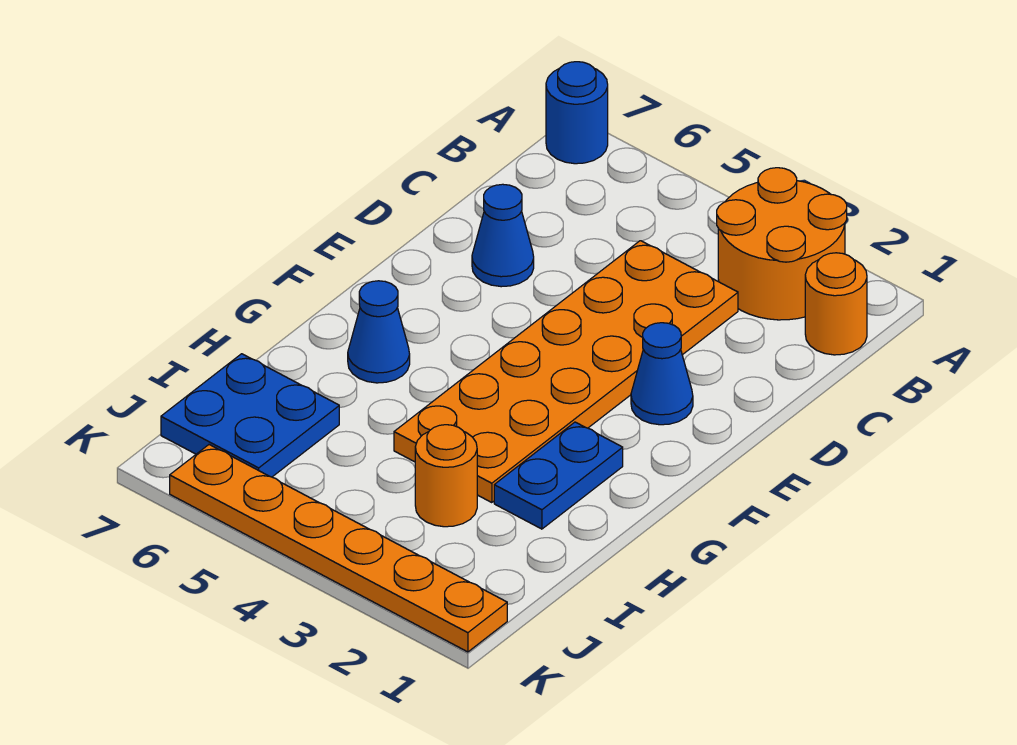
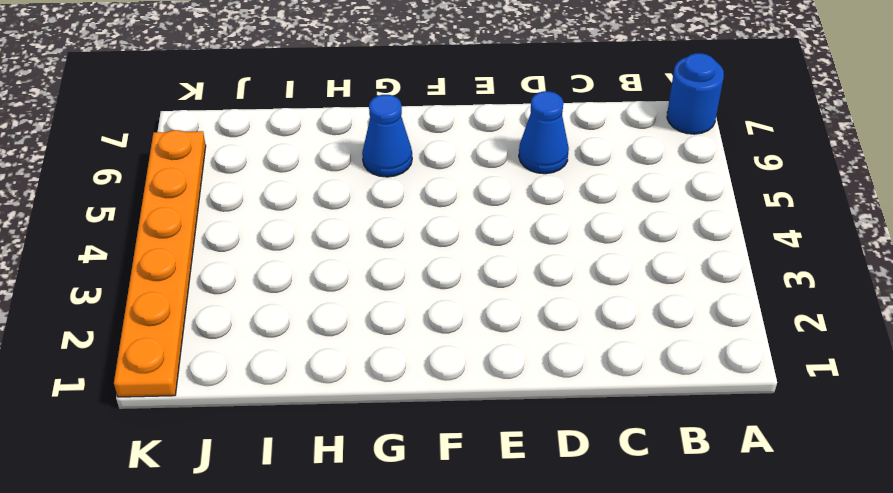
none -> orange round brick A2:B3 level 1
none -> orange round brick B1 level 1

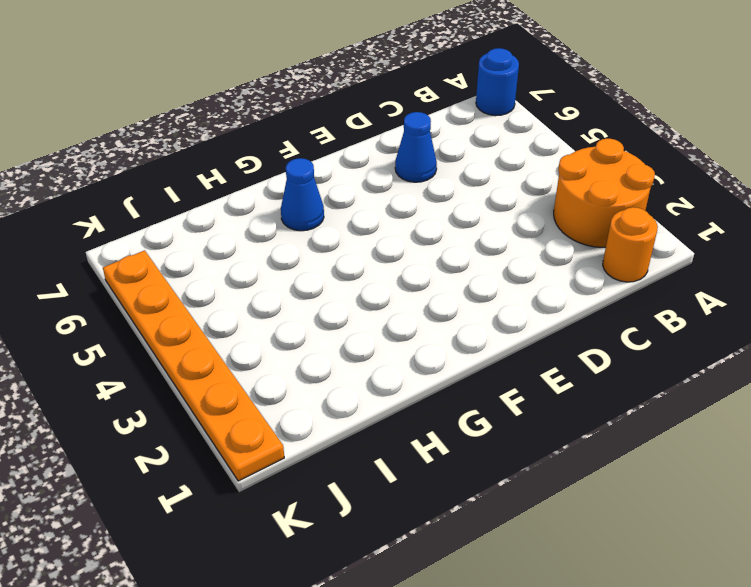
none -> orange plate C3:H4 level 1
none -> blue cone E2 level 1

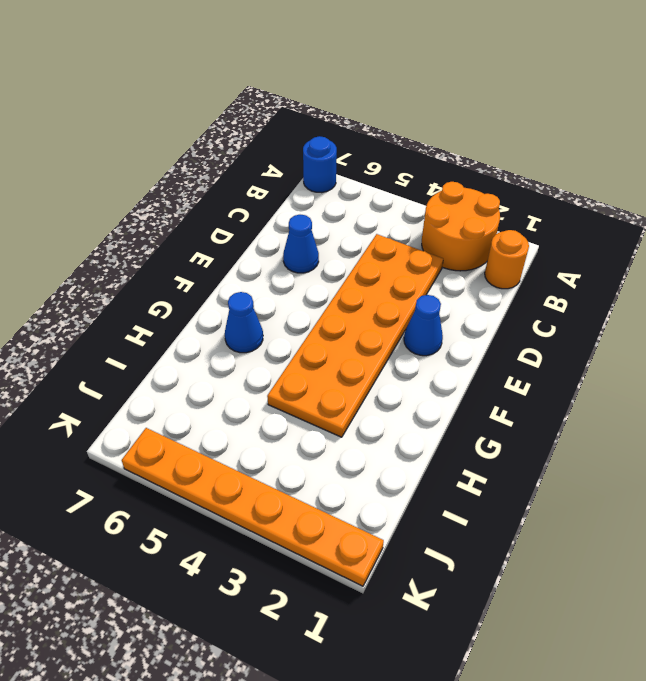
none -> blue plate G2:H2 level 1
none -> orange round brick I3 level 1

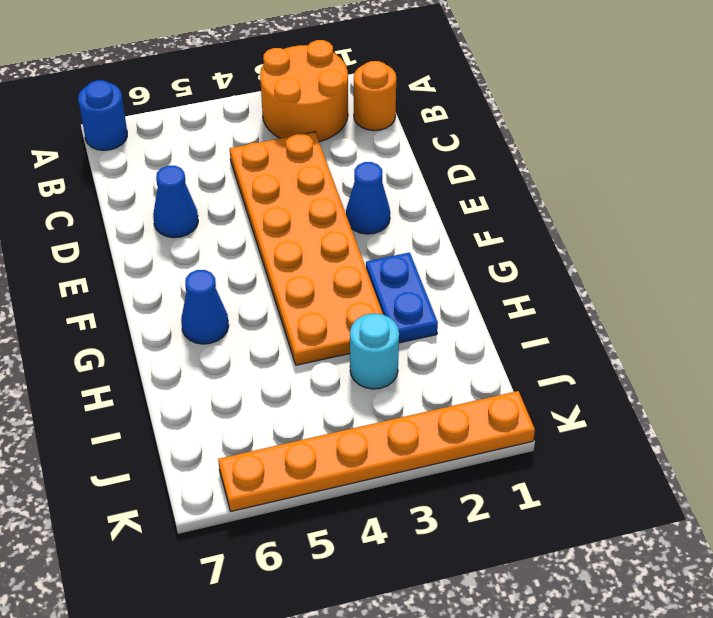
cyan round brick I3 level 1 -> orange round brick I3 level 1
none -> blue plate I6:J7 level 1

